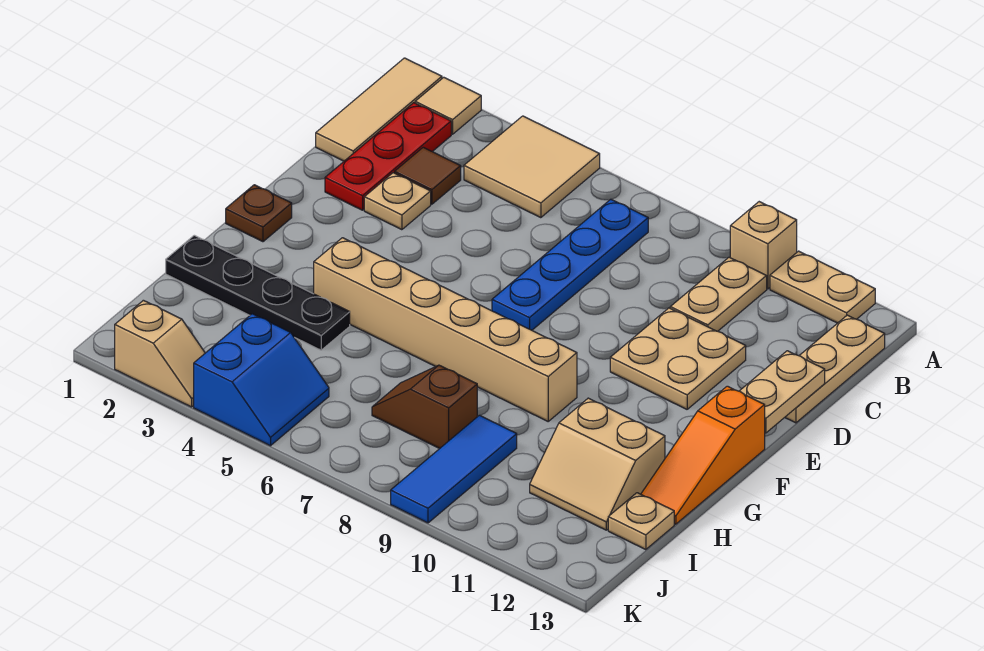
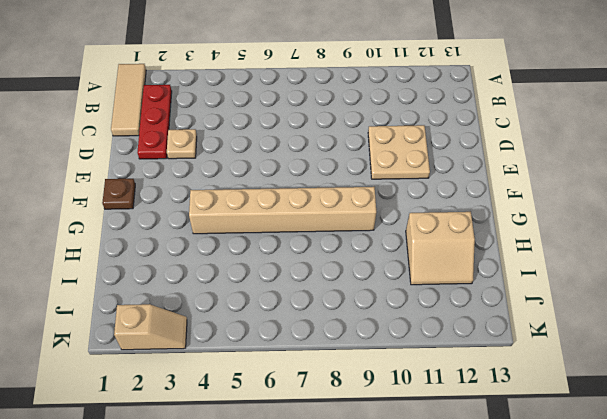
none -> tan tile A2 level 1
none -> tan tile A4:B5 level 1
none -> tan brick A10 level 1

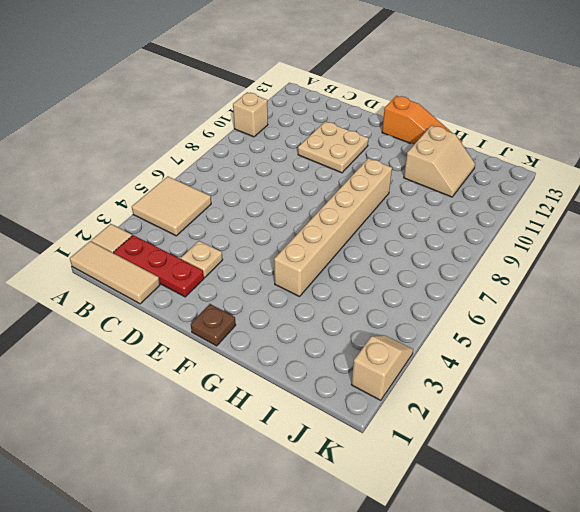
none -> tan plate A11:A12 level 1
none -> blue plate B7:E7 level 1
none -> tan plate B10:C10 level 1

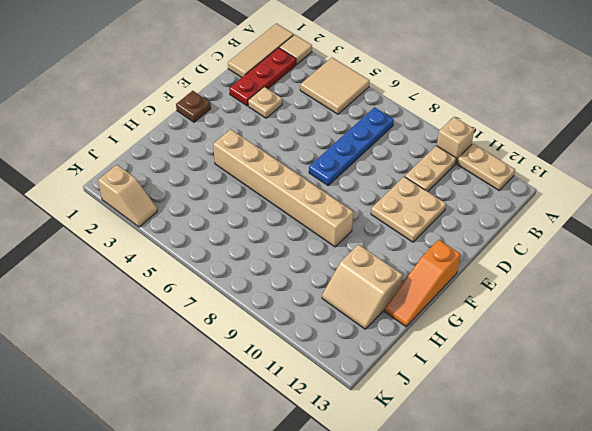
none -> tan plate B13:D13 level 1
none -> brown tile C3 level 1
none -> black plate H1:H4 level 1

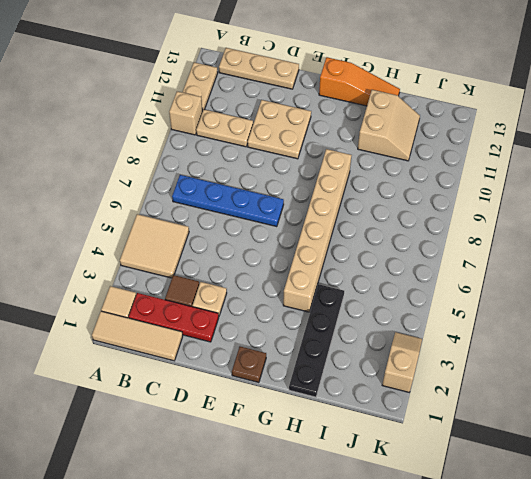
none -> brown slope I7:I8 level 1 top 8
none -> blue tile I9:K9 level 1
none -> tan plate I13 level 1

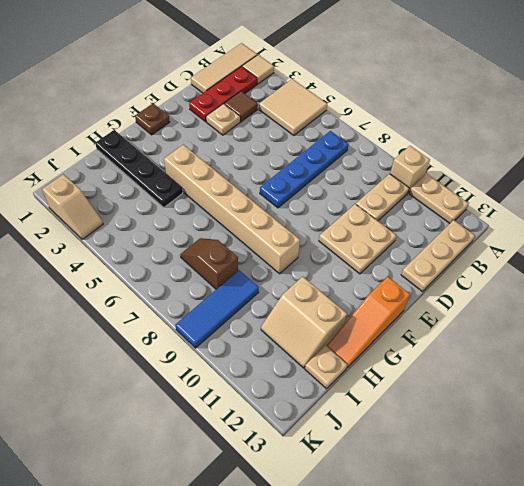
none -> blue slope J4:K5 level 1 top 4
none -> tan plate D13:E13 level 2

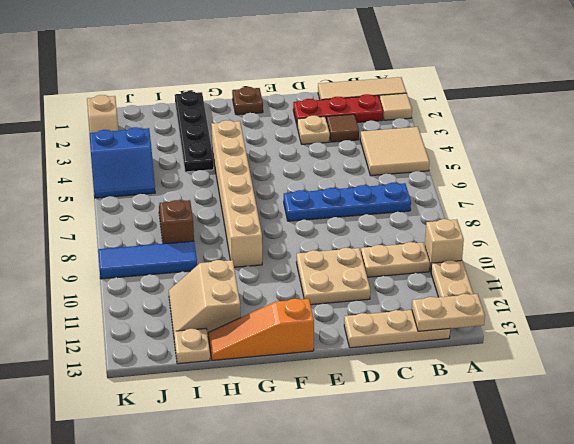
tan plate A13:B13 level 2 -> tan plate D13:E13 level 2

